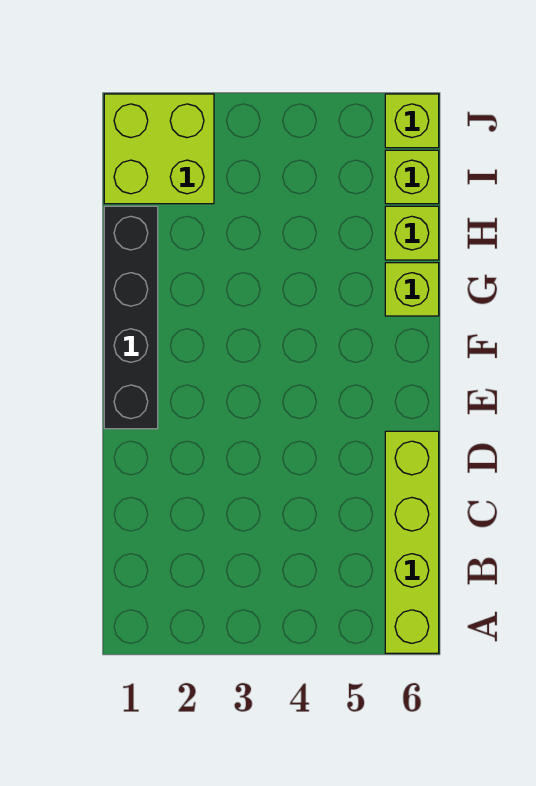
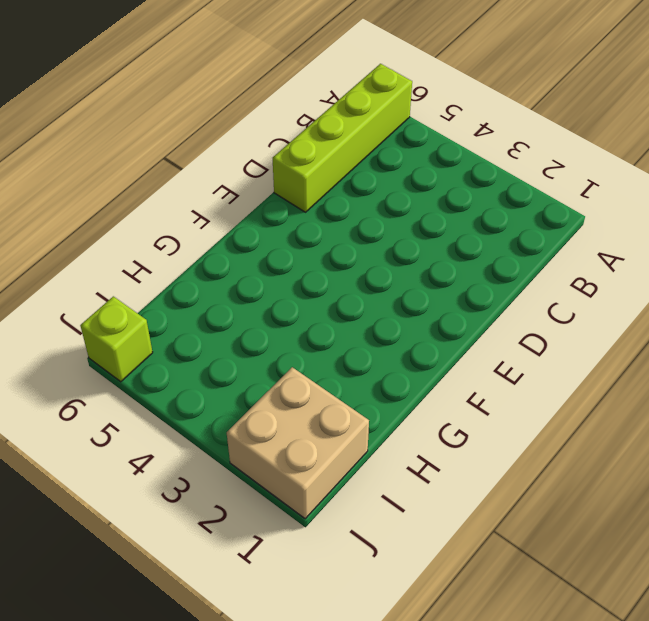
tan brick I1:J2 level 1 -> lime brick I1:J2 level 1
none -> black brick E1:H1 level 1
none -> lime brick G6 level 1

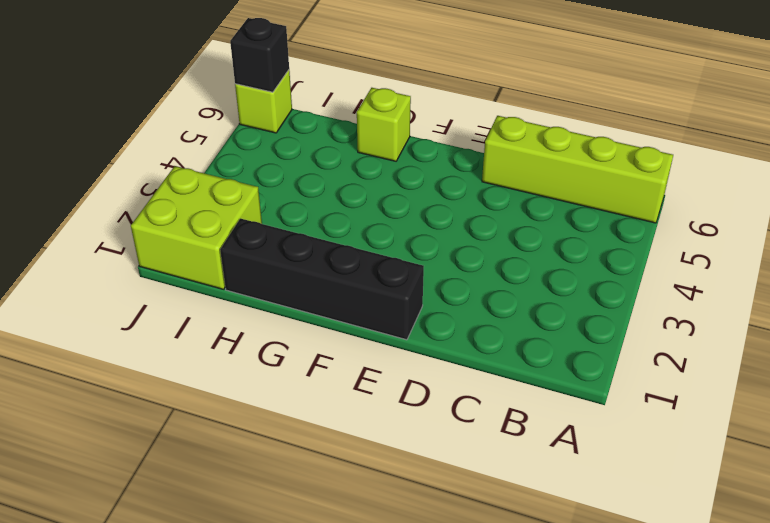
black brick J6 level 2 -> none
none -> lime brick H6 level 1
none -> lime brick I6 level 1

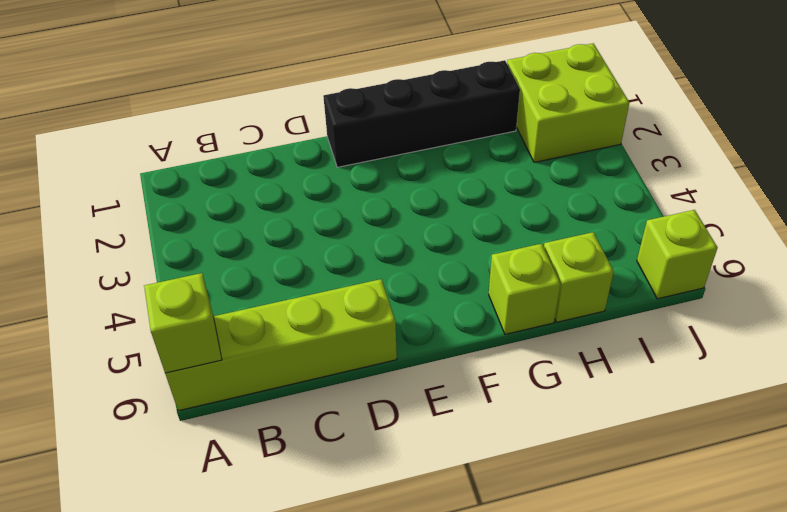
lime brick A6 level 2 -> lime brick I6 level 1

